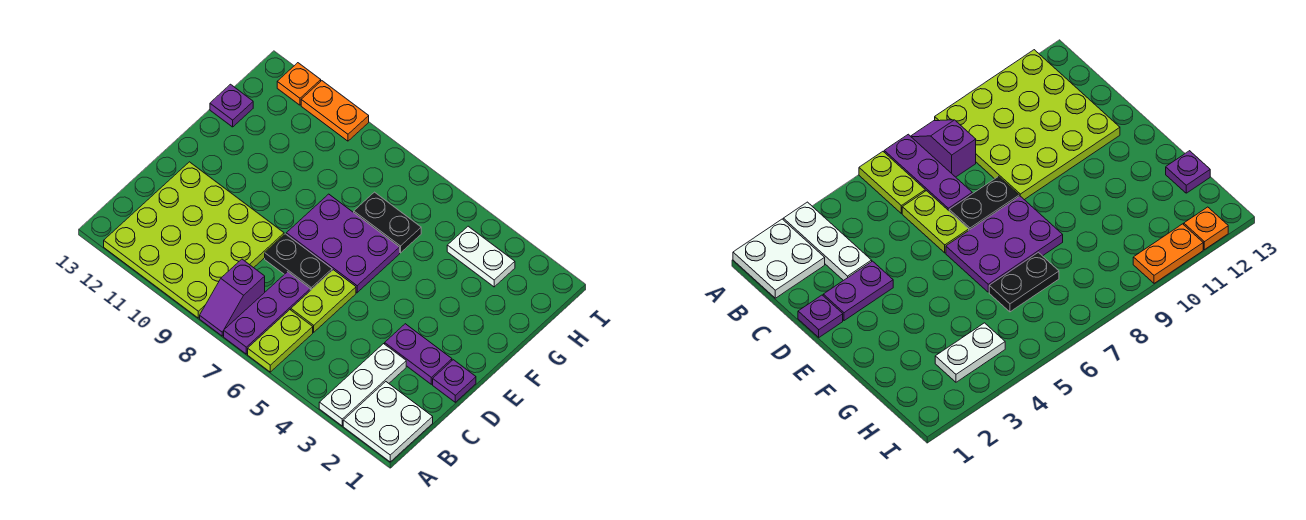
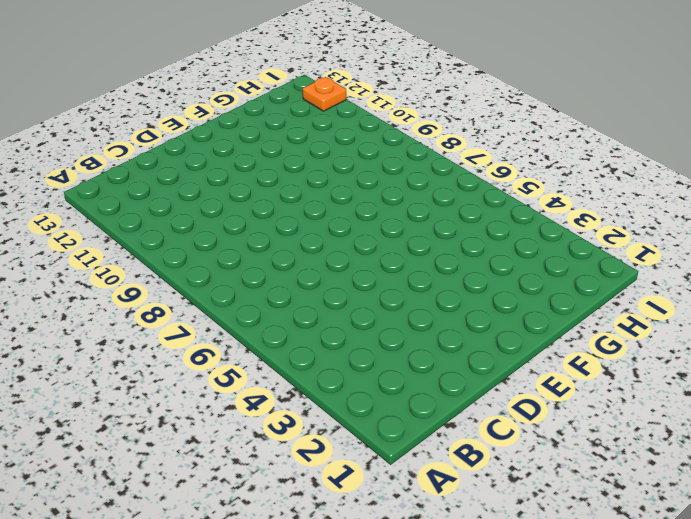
none -> white plate A1:B2 level 1
none -> white plate A3:C3 level 1
none -> lime plate A6:B6 level 1

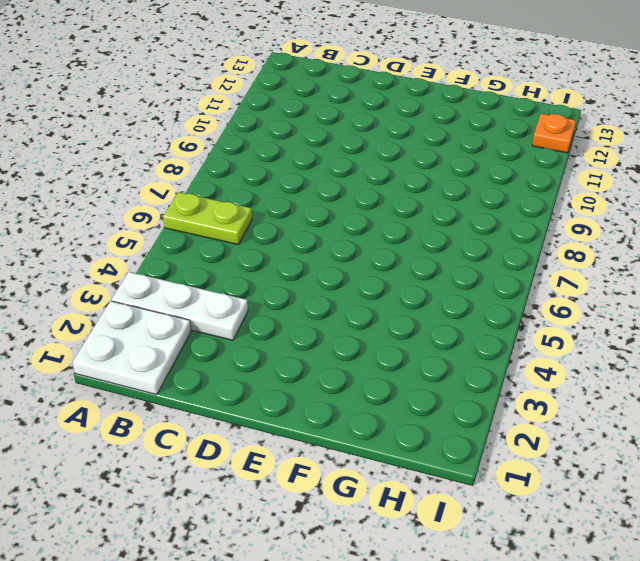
none -> purple plate A7:C7 level 1
none -> purple slope A8:B8 level 1 top B
none -> lime plate A9:D12 level 1

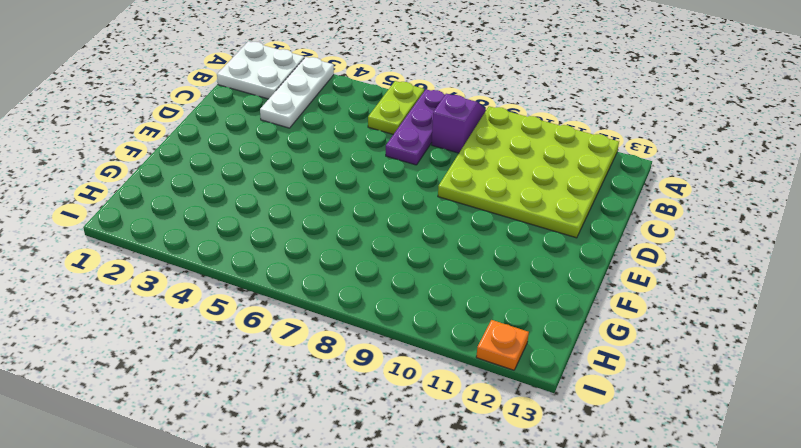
none -> lime plate C6:D6 level 1
none -> purple plate D1 level 1
none -> purple plate D2:D3 level 1

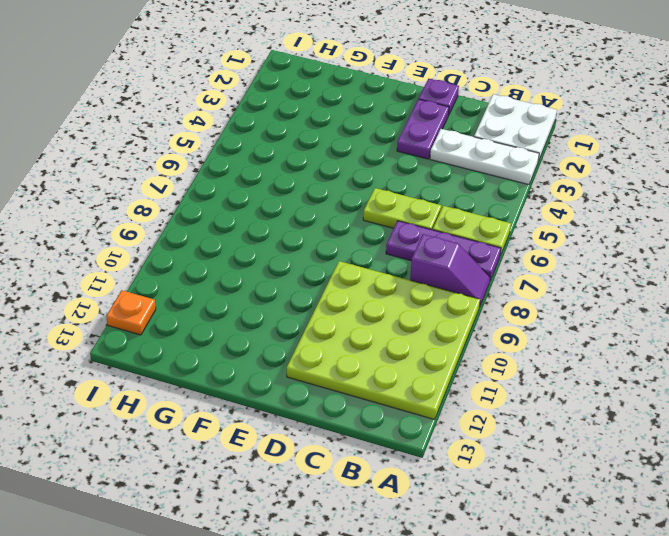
none -> black plate D7:D8 level 1
none -> purple plate E6:F8 level 1
none -> black plate G6:G7 level 1

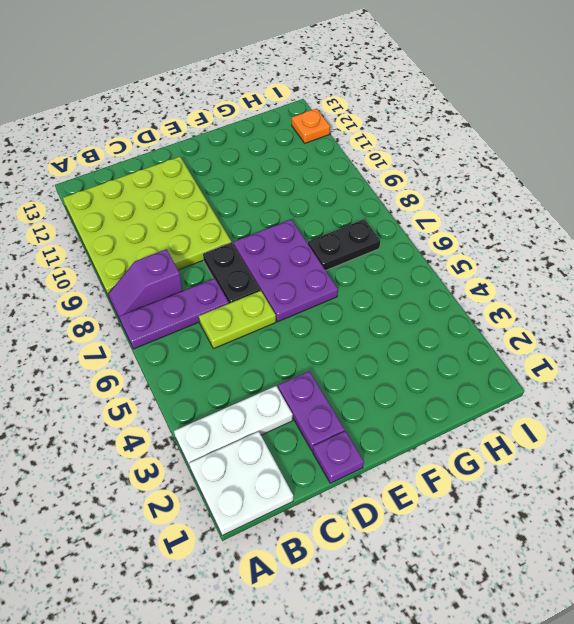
black plate G7:H7 level 1 -> black plate G6:G7 level 1
none -> lime plate A6:B6 level 1
none -> purple plate G13 level 1
none -> white plate H3:H4 level 1

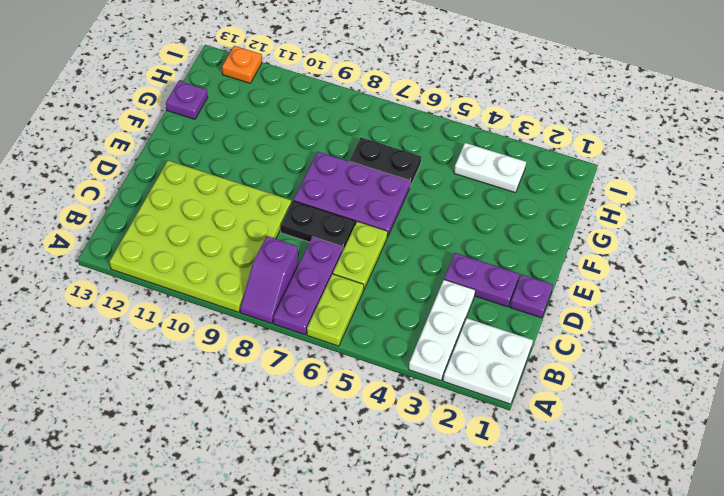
none -> orange plate I10:I11 level 1

